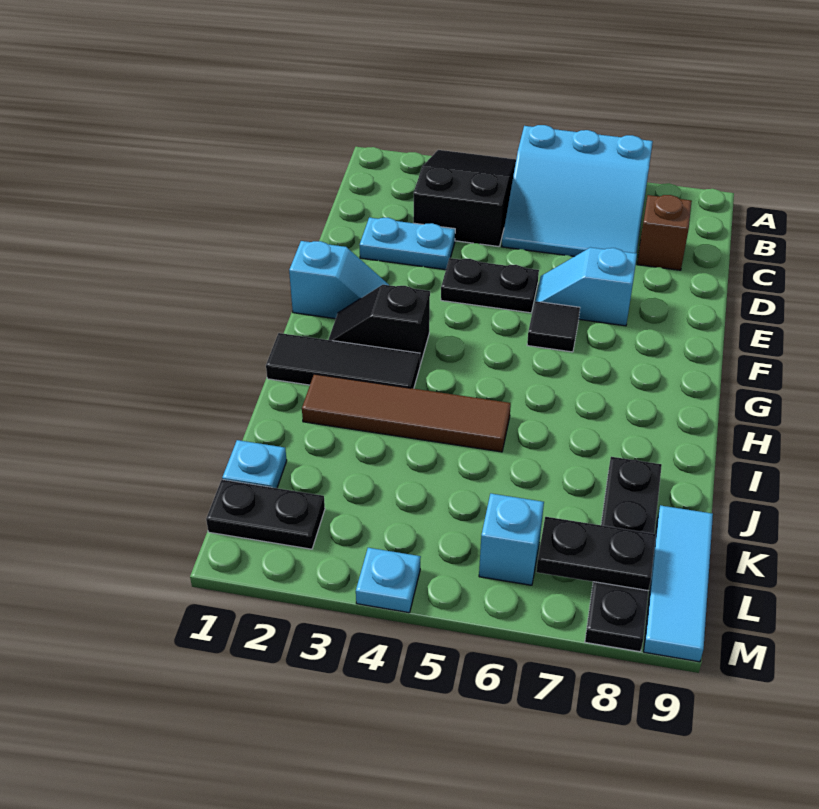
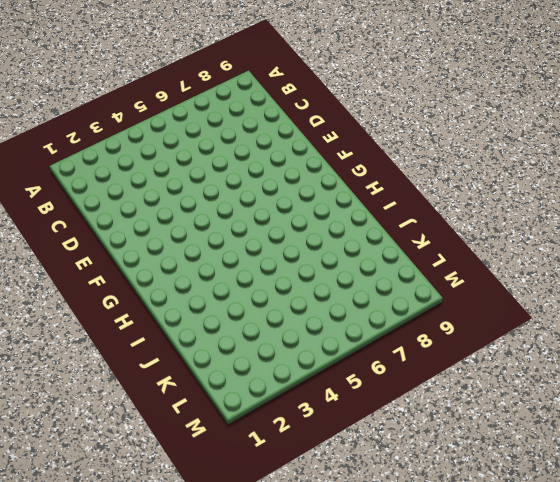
none -> black slope A3:C4 level 1 top C
none -> cyan slope A5:C7 level 1 top A
none -> brown brick C8 level 1

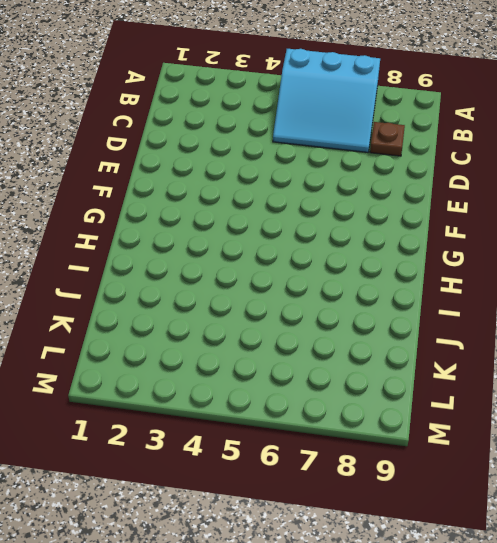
brown plate C8 level 1 -> brown brick C8 level 1
none -> black slope A3:C4 level 1 top C
none -> cyan plate D2:D3 level 1
none -> black plate E4:E5 level 1

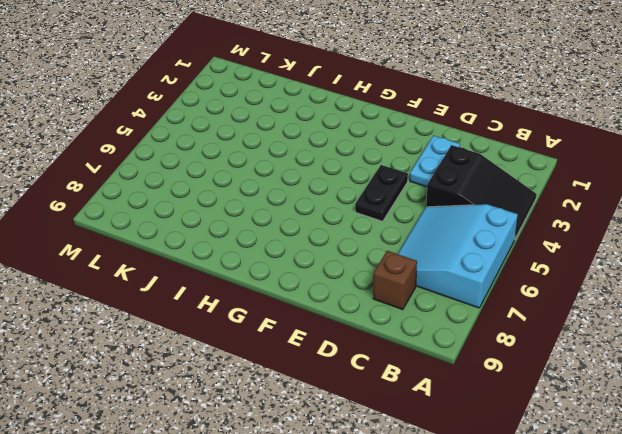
none -> cyan slope E6:E7 level 1 top 7
none -> cyan slope F1:F2 level 1 top 1
none -> black tile F6 level 1

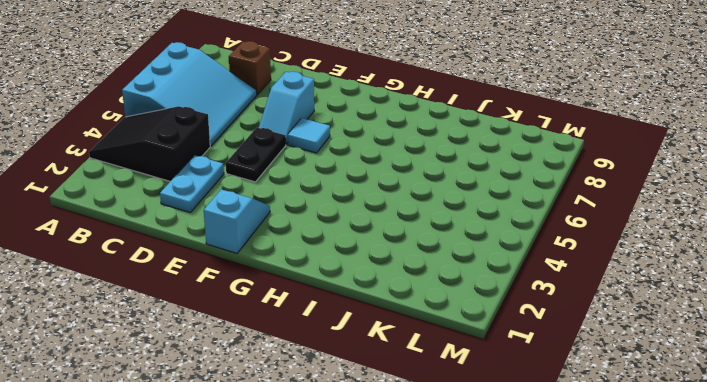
cyan tile F6 level 1 -> black tile F6 level 1
none -> black slope G2:G3 level 1 top 3
none -> black tile H1:H3 level 1
none -> brown tile I2:I5 level 1

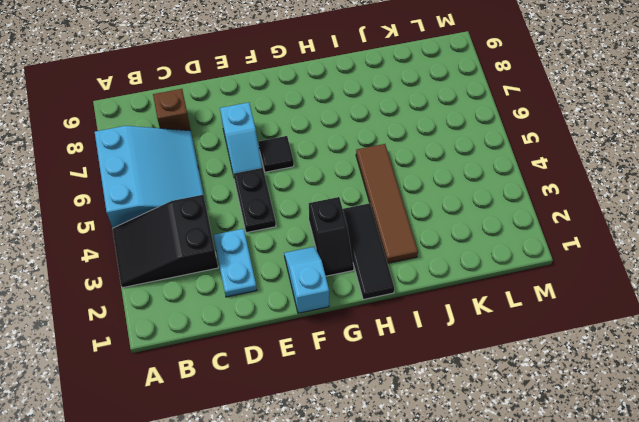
none -> black plate J8:M8 level 1
none -> cyan plate K1 level 1
none -> cyan tile K9:M9 level 1

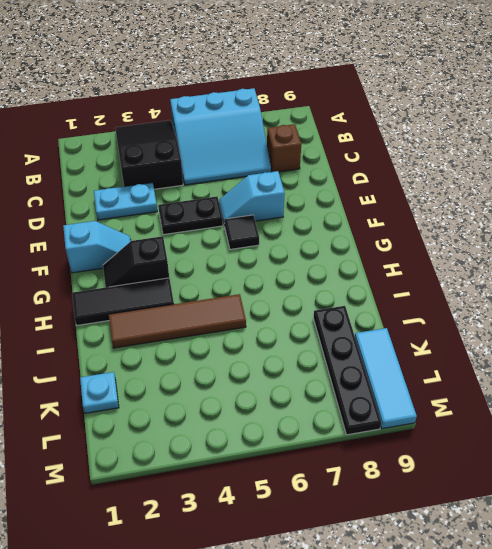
none -> black plate L1:L2 level 1
none -> cyan brick L6 level 1
none -> cyan plate M4 level 1

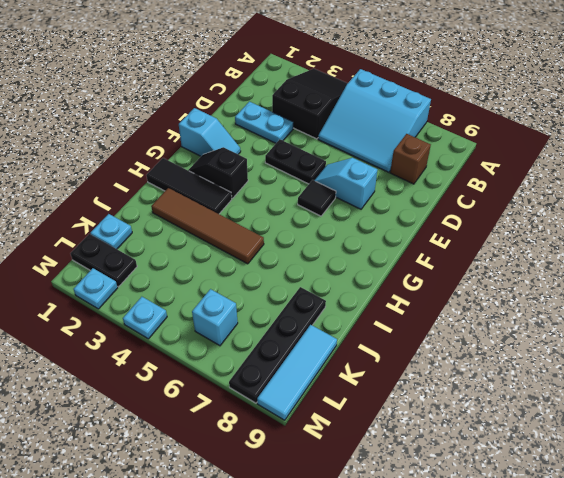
cyan plate M2 level 1 -> none
none -> black plate L7:L8 level 2

